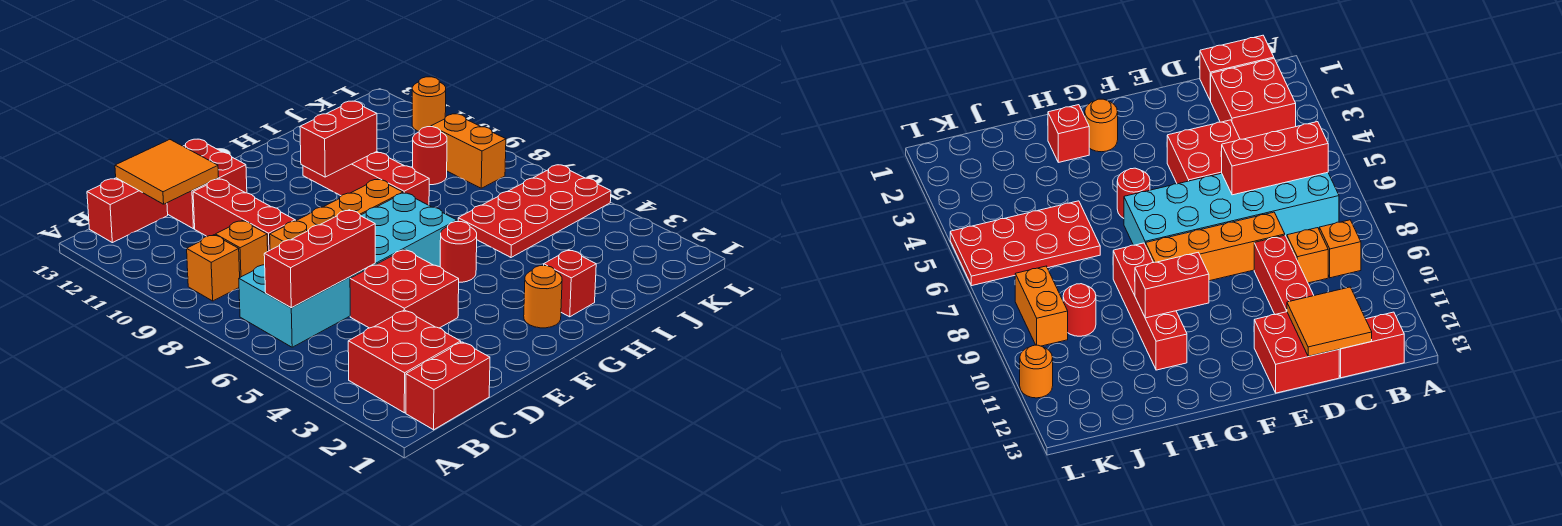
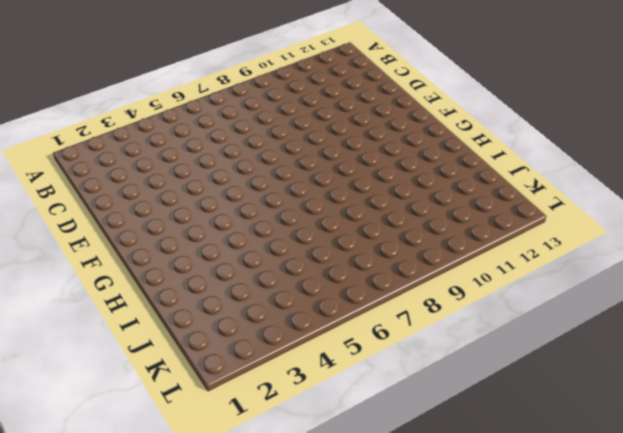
none -> red brick B1:C1 level 1
none -> red brick B2:C3 level 1
none -> cyan brick B6:G7 level 1

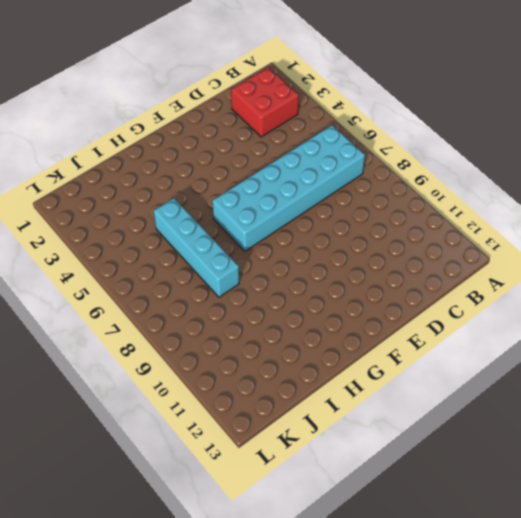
cyan brick I5:I8 level 1 -> red plate I5:L6 level 1
none -> red brick B1:C1 level 1
none -> orange brick B9 level 1
none -> red brick B13:C13 level 1

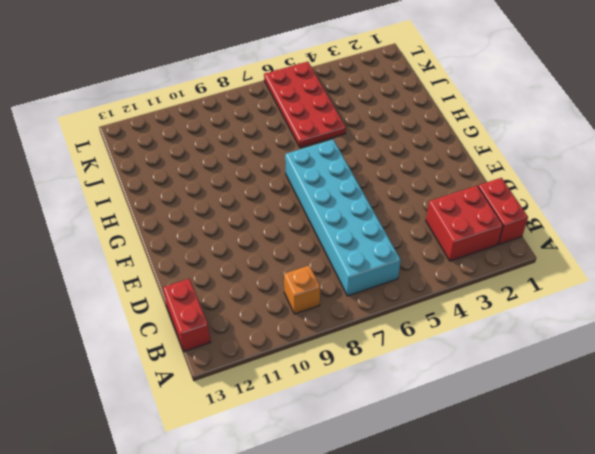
none -> orange brick C9 level 1
none -> red brick D4:E5 level 1
none -> orange brick D8:G8 level 1

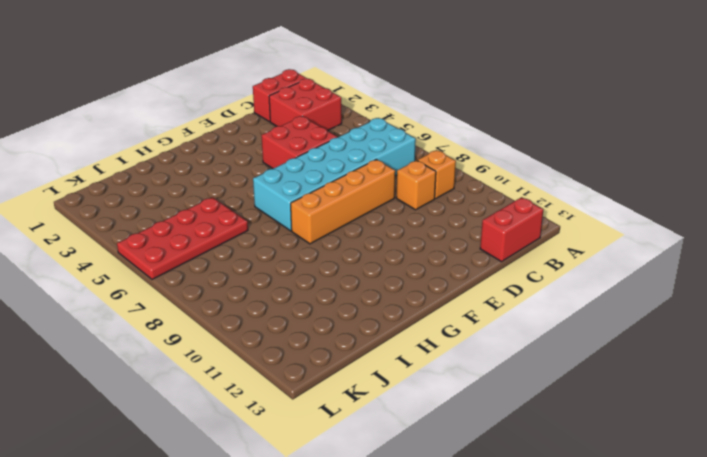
none -> red brick D9:D11 level 1
none -> red brick D12:E13 level 1
none -> orange round brick G2 level 1

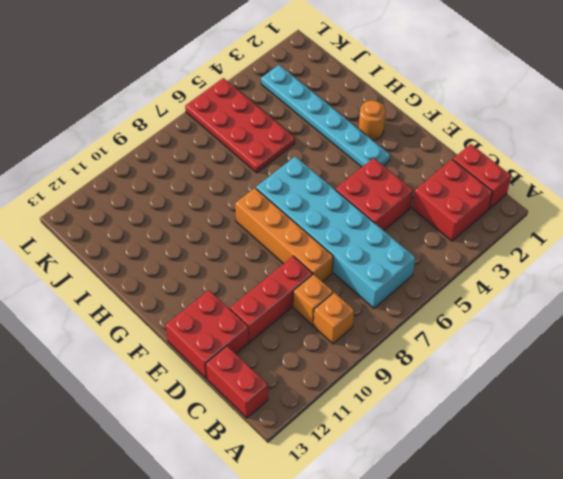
cyan plate F3:K3 level 1 -> none
none -> red round brick G5 level 1
none -> red brick H2 level 1
none -> red brick H8:H11 level 1

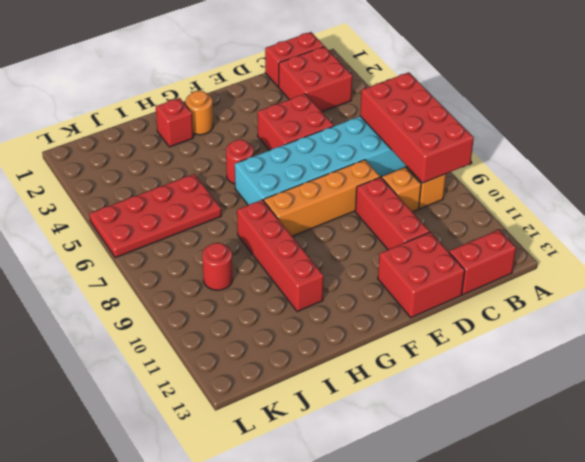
red brick A6:B9 level 2 -> red brick B6:D6 level 2
none -> orange brick K8:K9 level 1
none -> orange round brick L11 level 1
none -> orange tile C12:D13 level 2

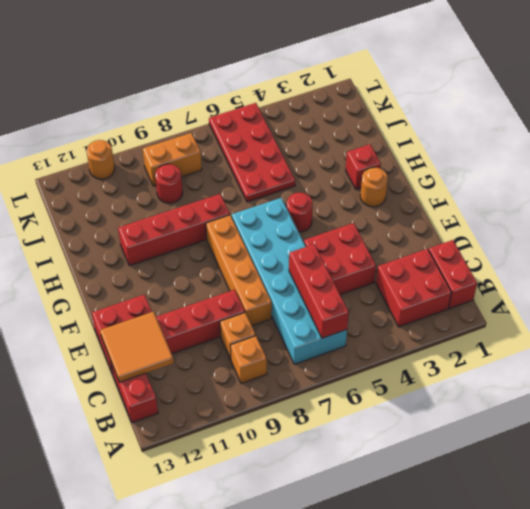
none -> red brick G10:H10 level 2

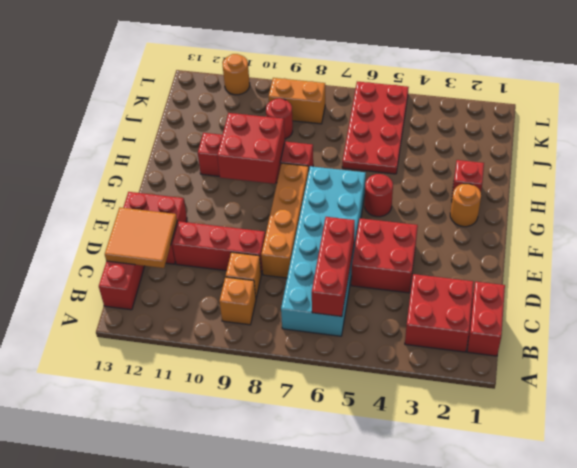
red brick G9:H10 level 2 -> red brick G10:H10 level 2

